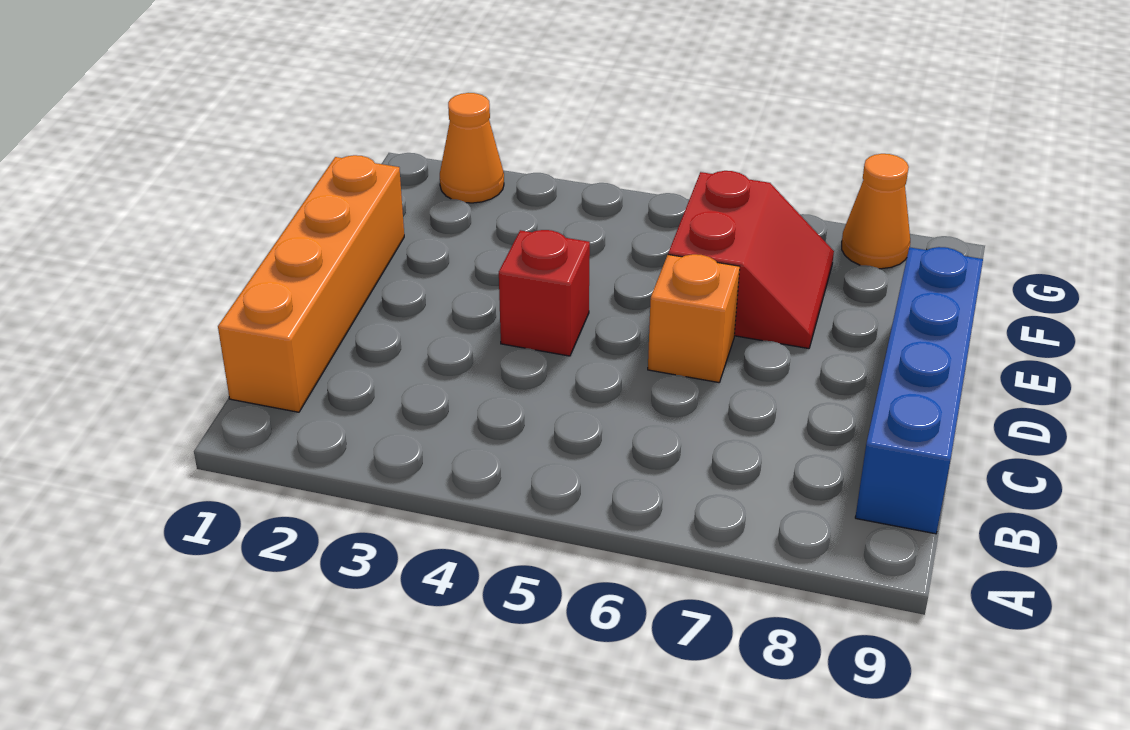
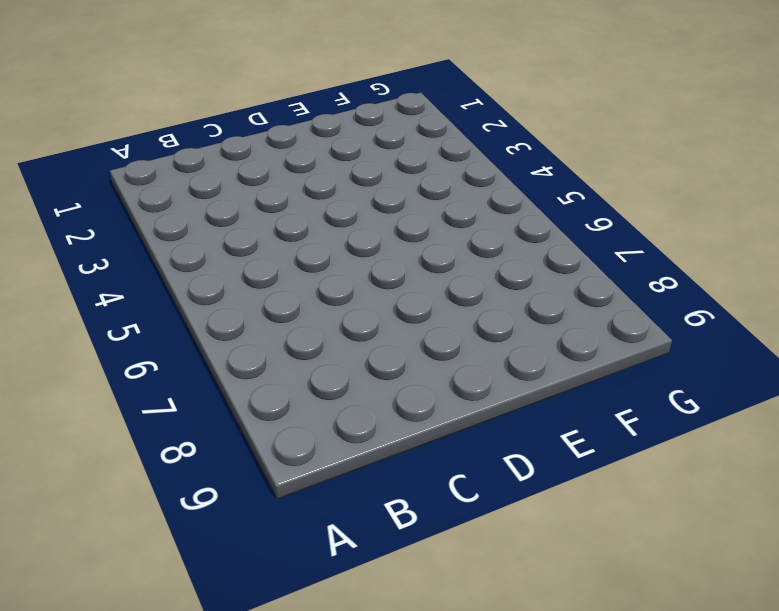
none -> orange brick B1:E1 level 1
none -> blue brick B9:E9 level 1

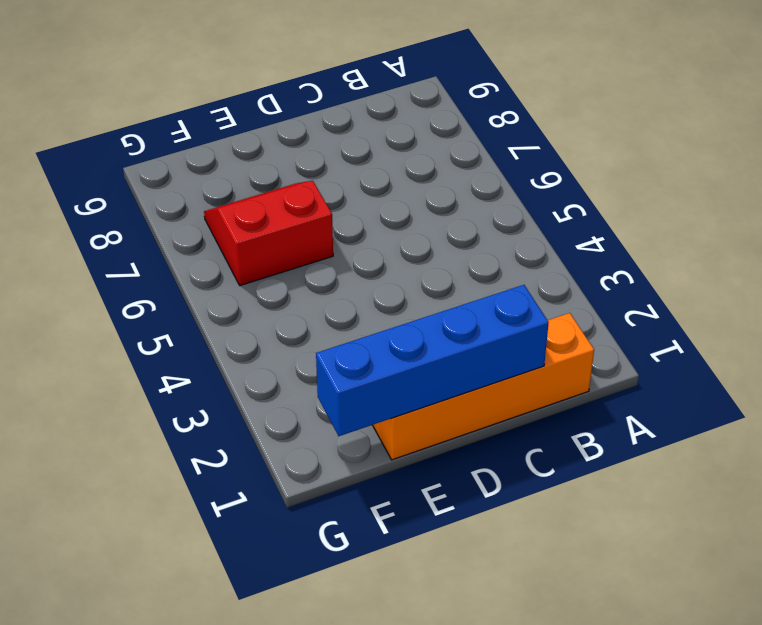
blue brick C1:F1 level 2 -> blue brick B9:E9 level 1
none -> red brick D4 level 1
none -> orange brick D6 level 1

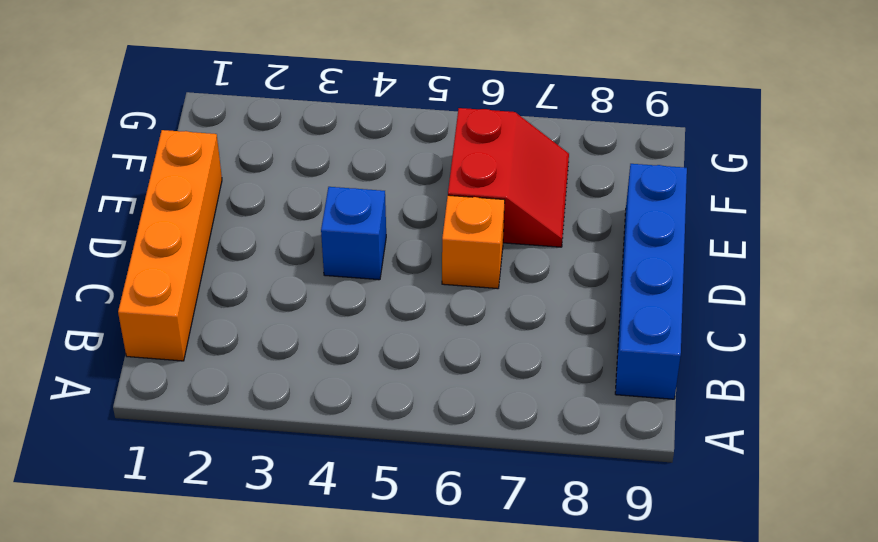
blue brick D4 level 1 -> red brick D4 level 1
none -> orange cone G2 level 1
none -> orange cone G8 level 1

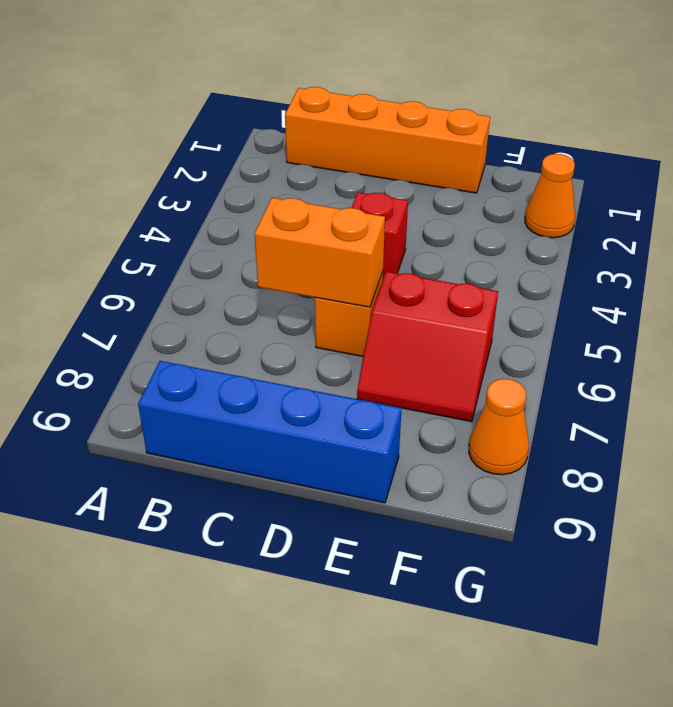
orange brick C6:D6 level 2 -> none

